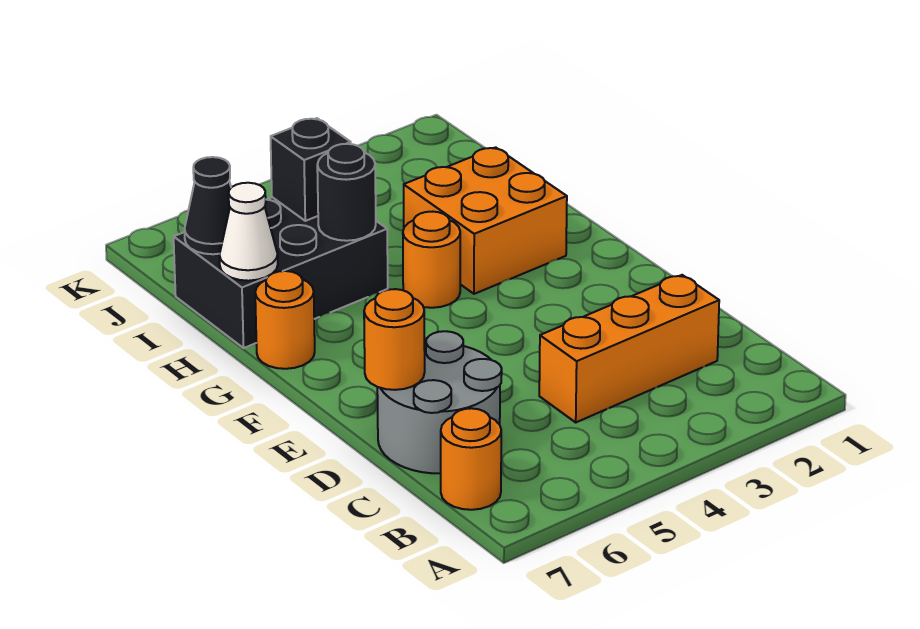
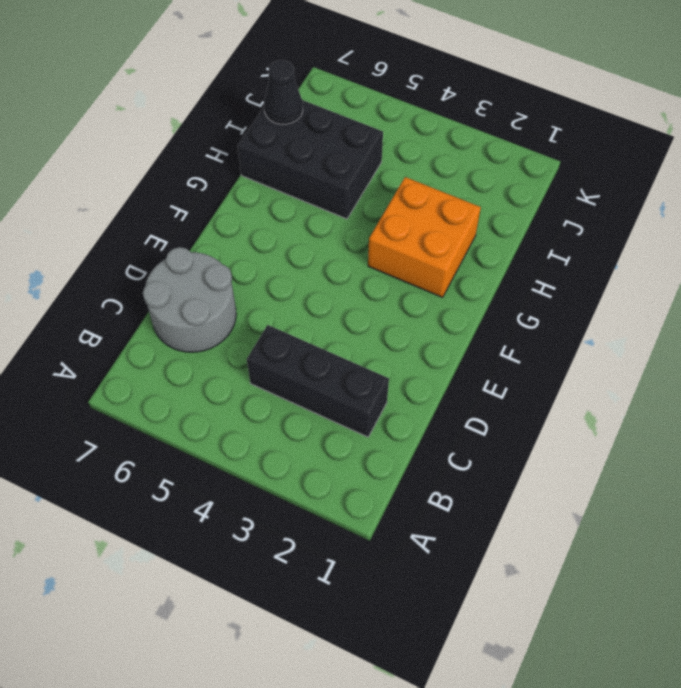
black brick C2:C4 level 1 -> orange brick C2:C4 level 1
none -> orange round brick B7 level 1
none -> orange round brick G4 level 1
none -> orange round brick G7 level 1

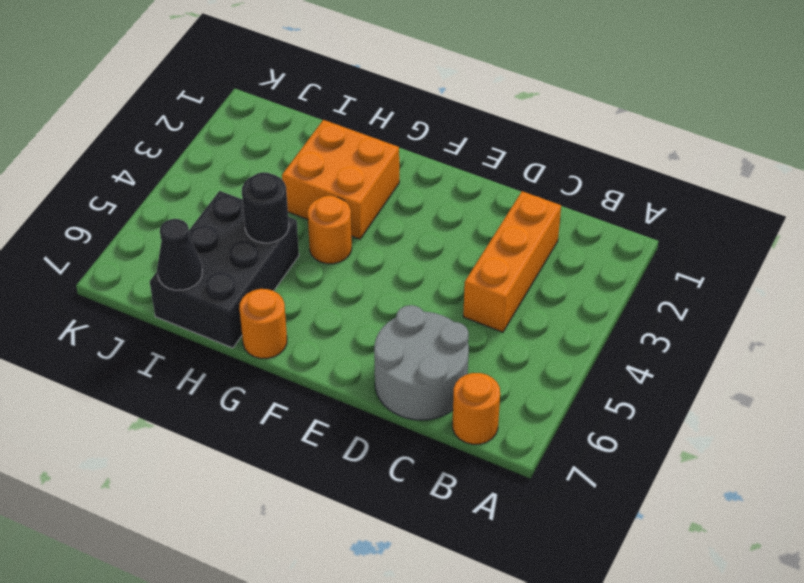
none -> orange round brick D7 level 2
none -> white cone H7 level 2
none -> black brick I5 level 2

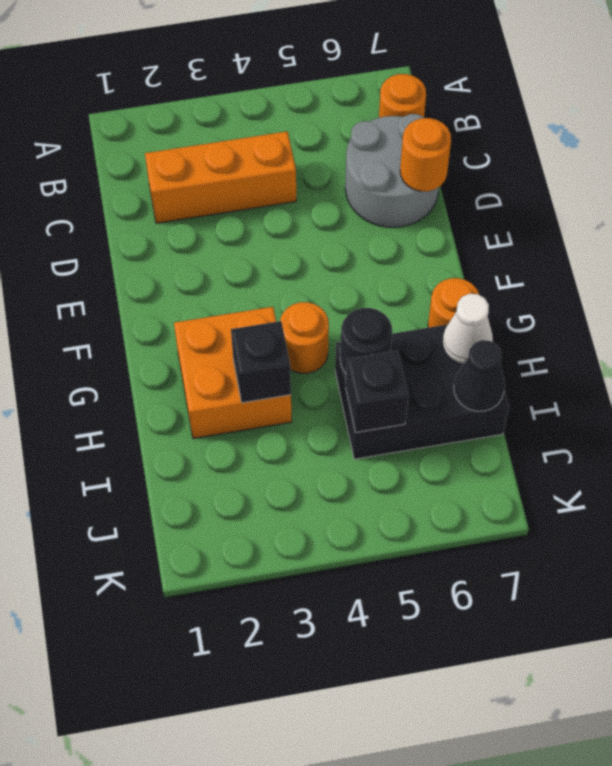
black brick H3 level 2 -> none

